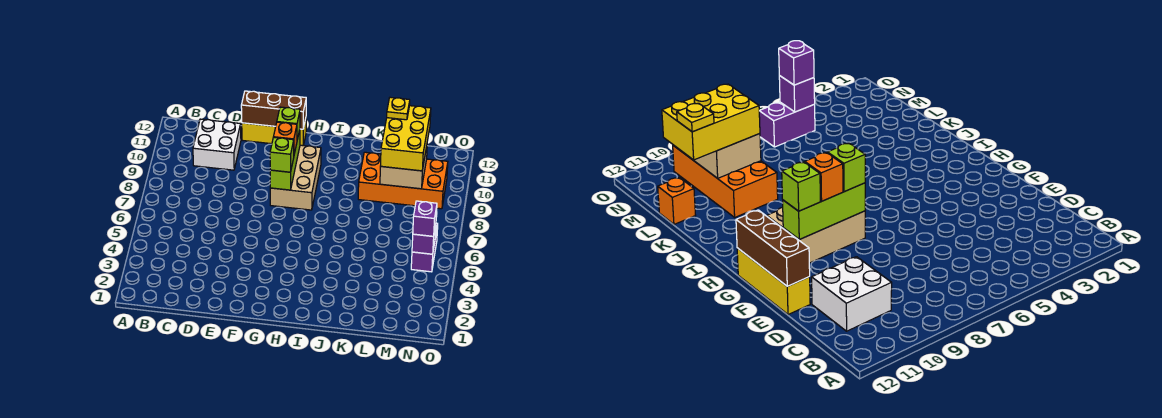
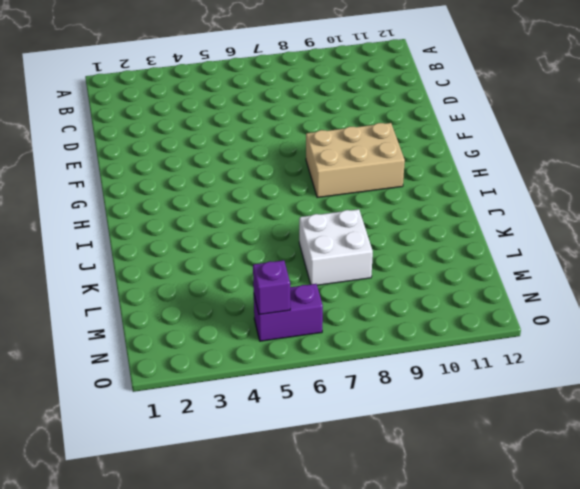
white brick K7:L8 level 1 -> white brick C10:D11 level 1
none -> yellow brick E12:G12 level 1
none -> orange brick K9:N10 level 1
none -> orange brick L12 level 1

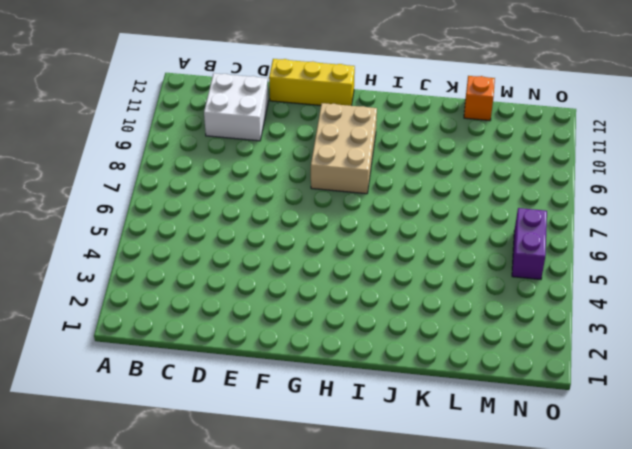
none -> orange brick K9:N10 level 1
none -> brown brick E12:G12 level 2
none -> lime brick G8:G10 level 2

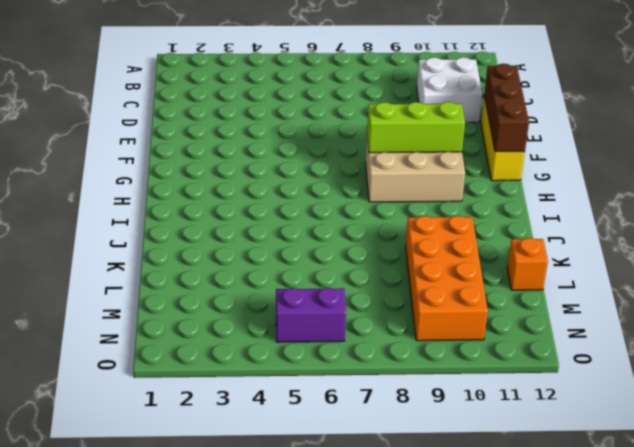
none -> tan brick L9:M10 level 2
none -> purple brick N5 level 2
none -> lime brick G8 level 3

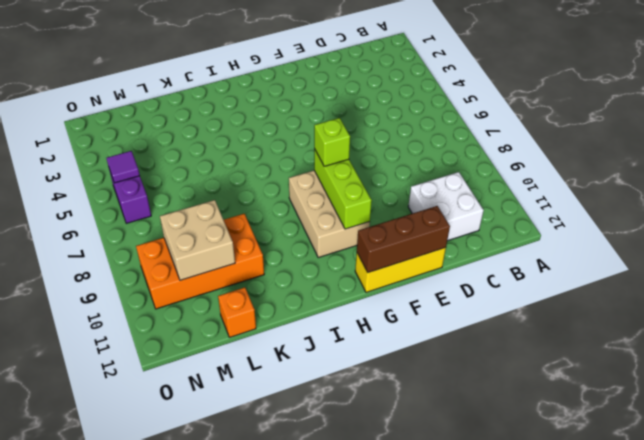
purple tile N5 level 2 -> purple brick N5 level 2
none -> orange brick G9 level 3
none -> lime brick G10 level 3
none -> yellow brick L9:M11 level 3

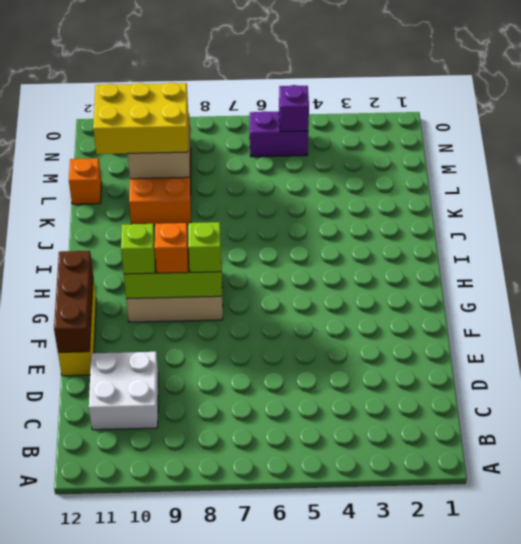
none -> purple brick N5 level 3
none -> yellow plate L11 level 4

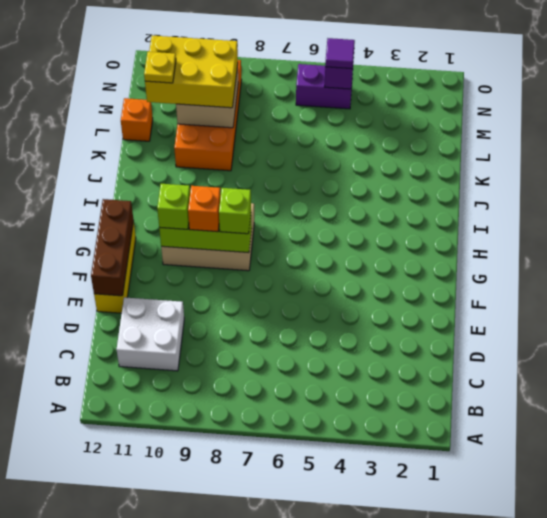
purple tile N5 level 3 -> purple brick N5 level 3

